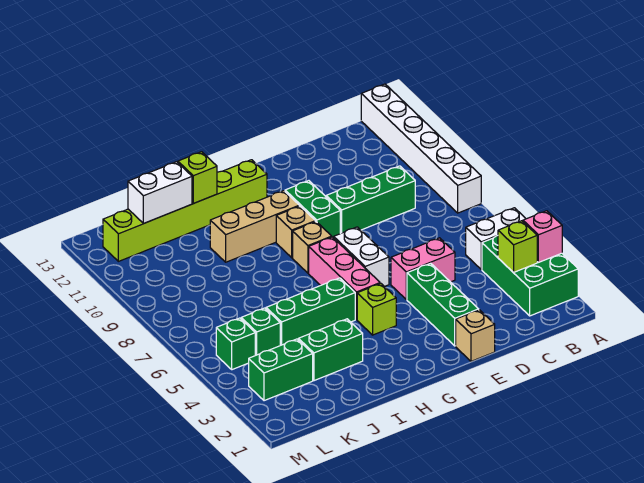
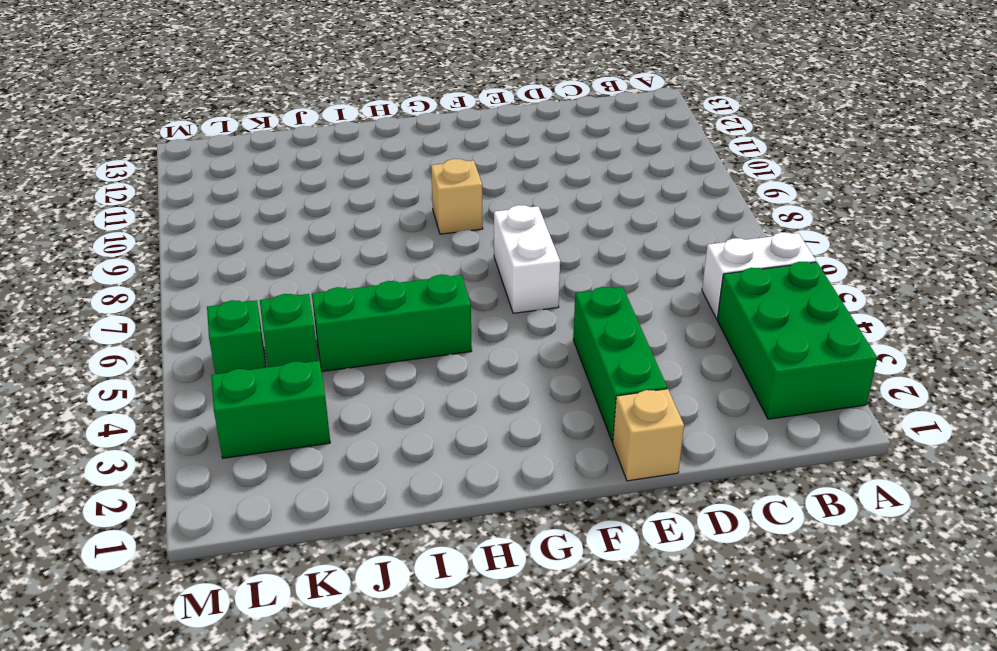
none -> white brick A8:A13 level 1
none -> green brick C9:E9 level 1
none -> pink brick D5:E5 level 1

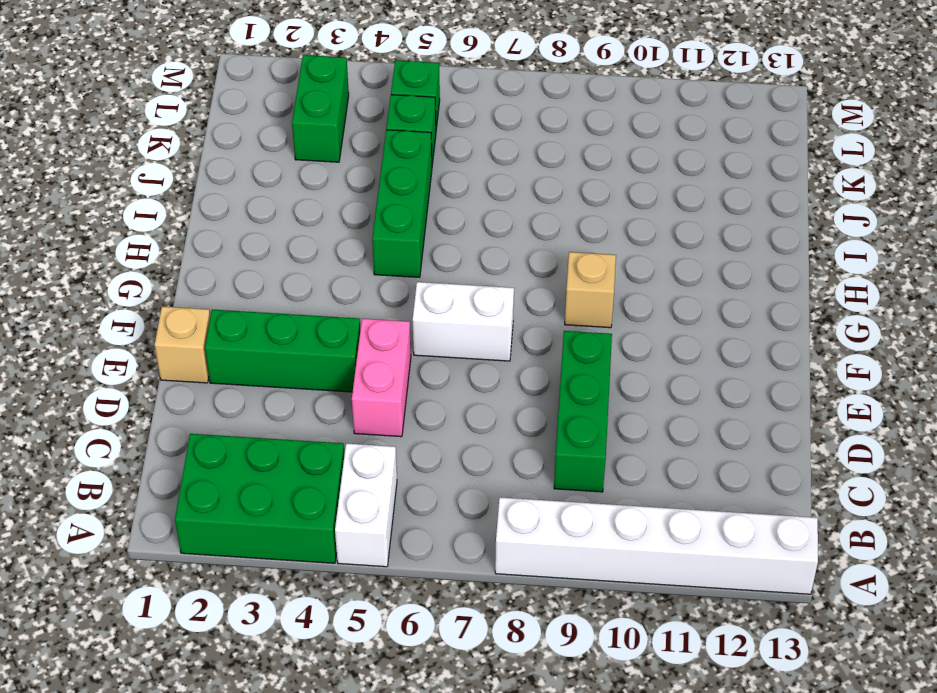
none -> green brick F9:F10 level 1
none -> lime brick G4 level 1
none -> pink brick G5:G7 level 1

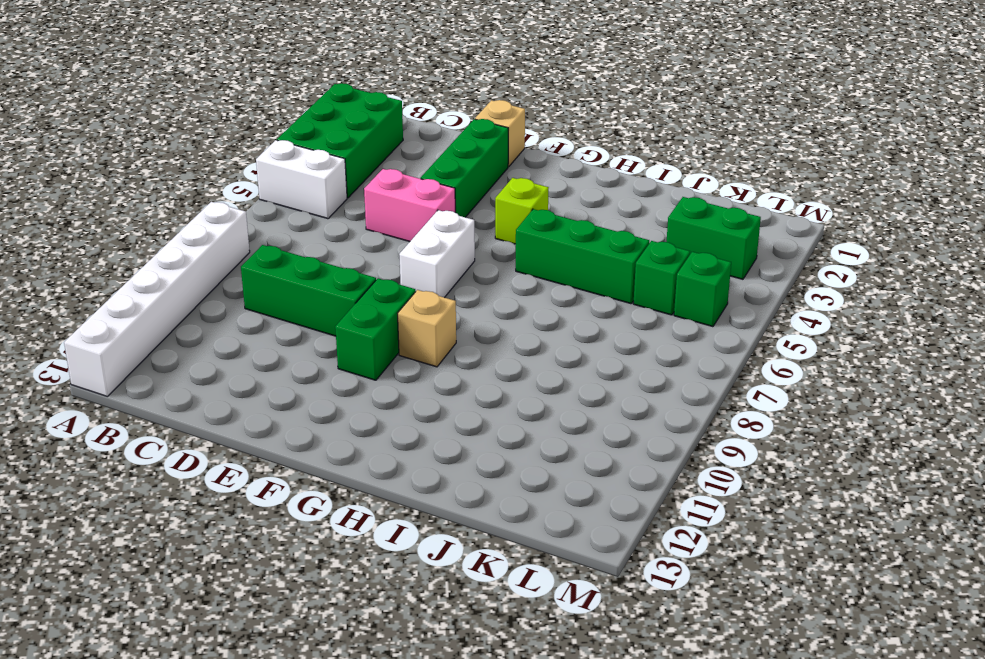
none -> pink brick G5:G7 level 1
none -> tan brick G8 level 1
none -> tan brick G10:I10 level 1

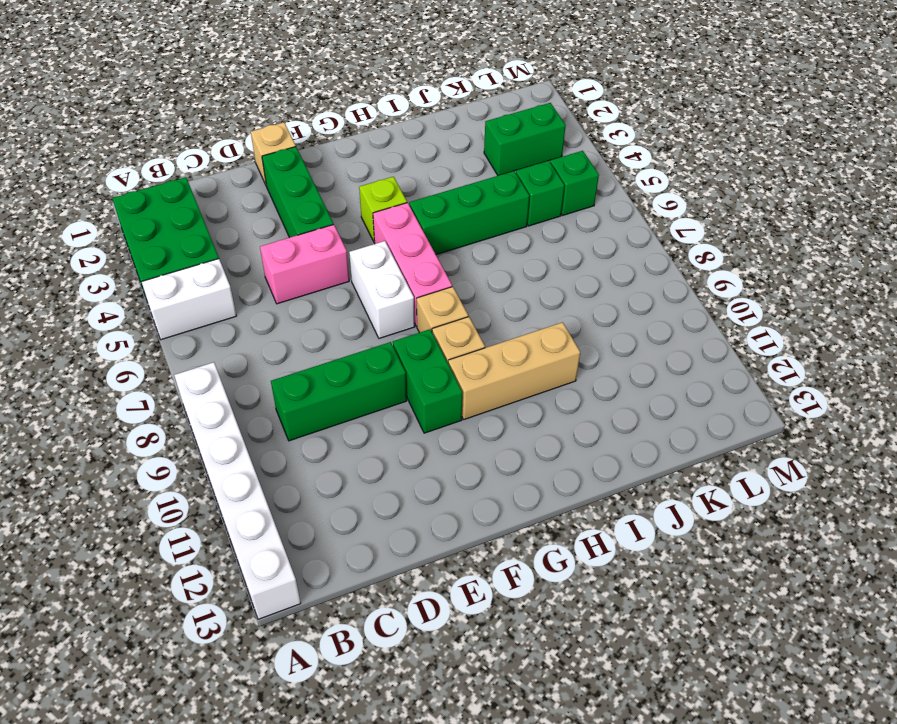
none -> lime brick G12:L12 level 1
none -> green brick I3:J3 level 1
none -> pink brick A3 level 2

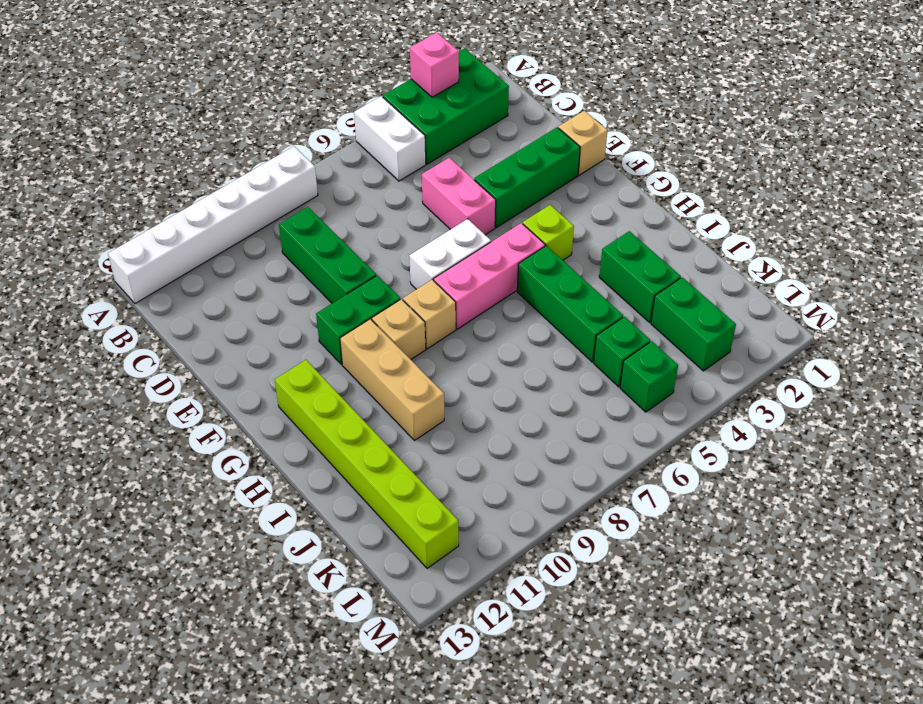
none -> lime brick B3 level 2
none -> lime brick I12 level 2
none -> white brick J12:K12 level 2

